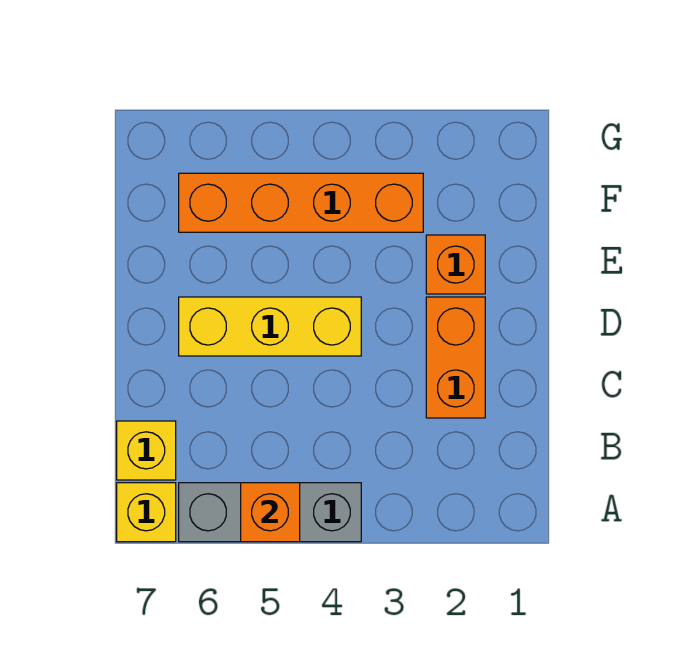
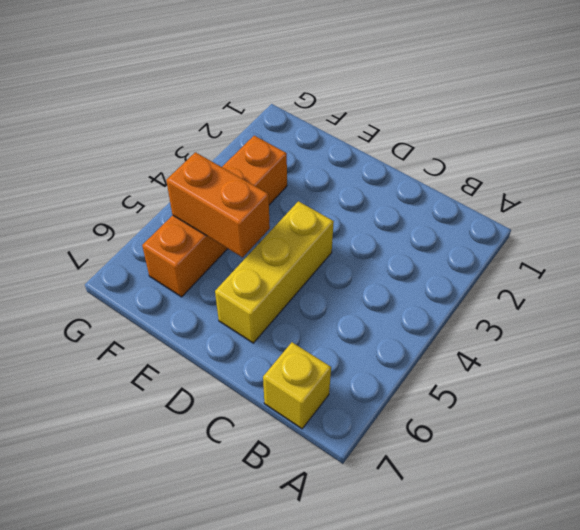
orange brick E5:F5 level 2 -> orange brick C2:D2 level 1
none -> grey brick A4:A6 level 1
none -> yellow brick A7 level 1

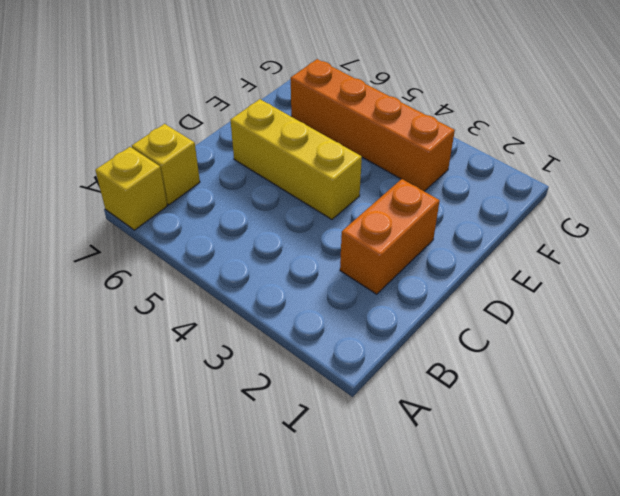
none -> grey brick A4:A6 level 1
none -> orange brick E2 level 1

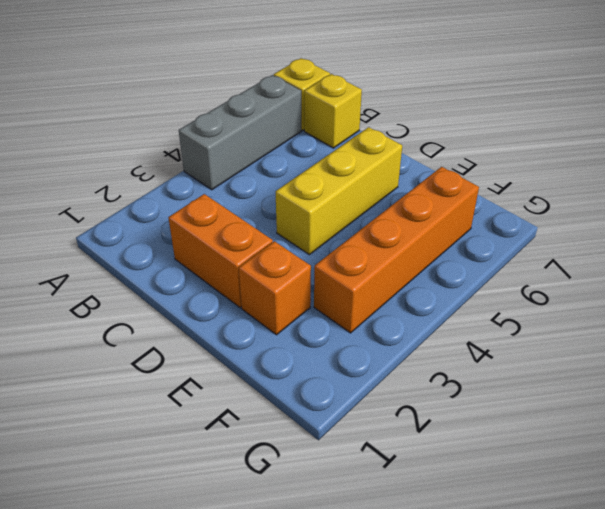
none -> orange brick A5 level 2

